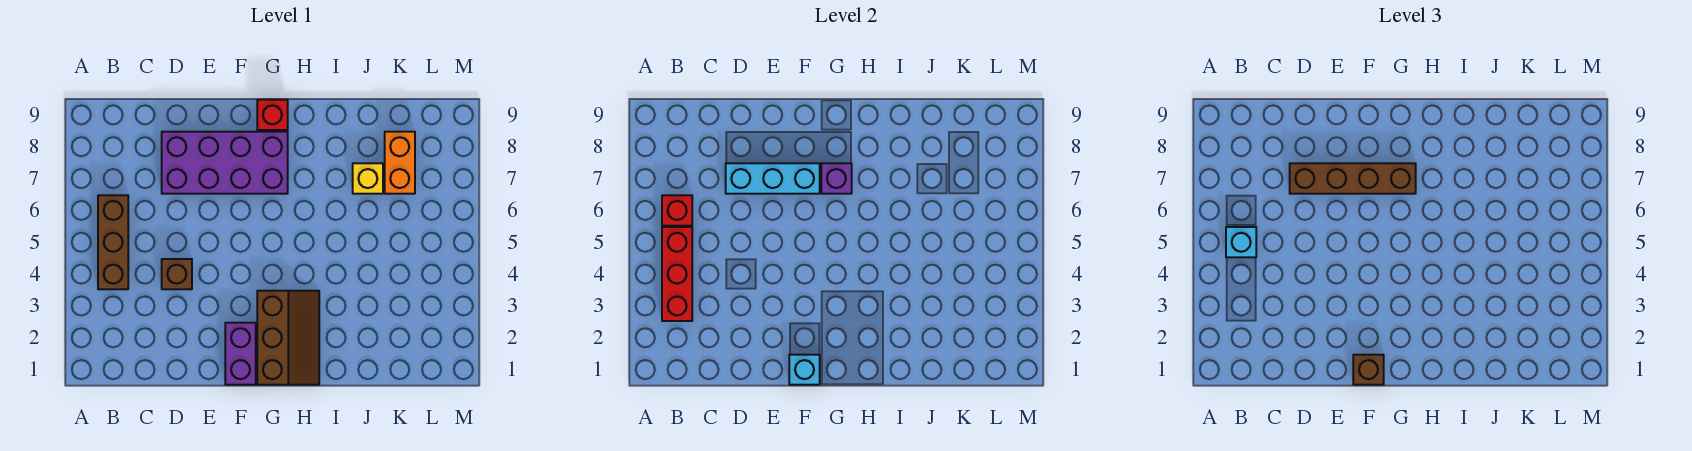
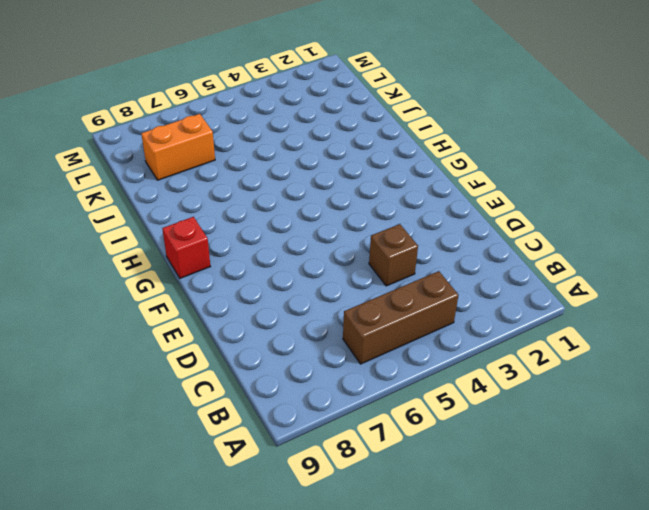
none -> purple brick D7:G8 level 1
none -> purple brick F1:F2 level 1
none -> brown slope G1:H3 level 1 top G

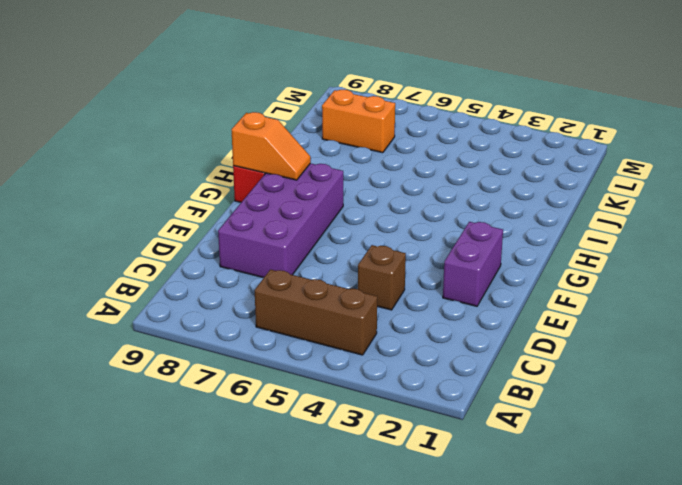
purple brick E2:F2 level 1 -> purple brick F1:F2 level 1
orange slope G8:G9 level 2 top 9 -> none
none -> brown slope G1:H3 level 1 top G
none -> yellow brick J7 level 1
none -> red brick B3:B5 level 2

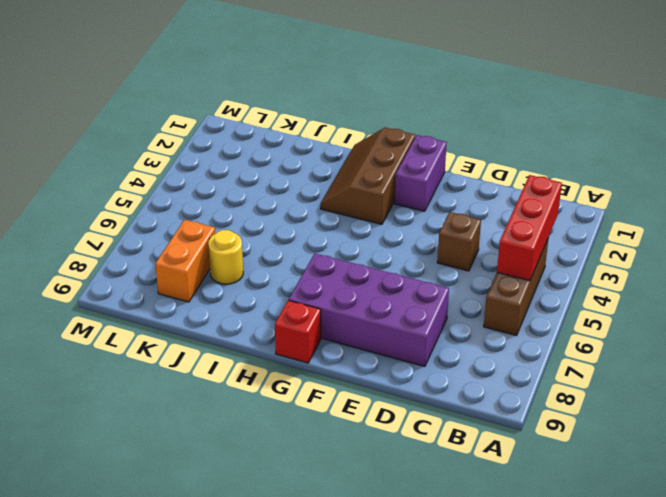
yellow round brick J7 level 1 -> yellow brick J7 level 1
none -> red brick B6 level 2
none -> cyan brick D7:F7 level 2
none -> cyan brick F1 level 2

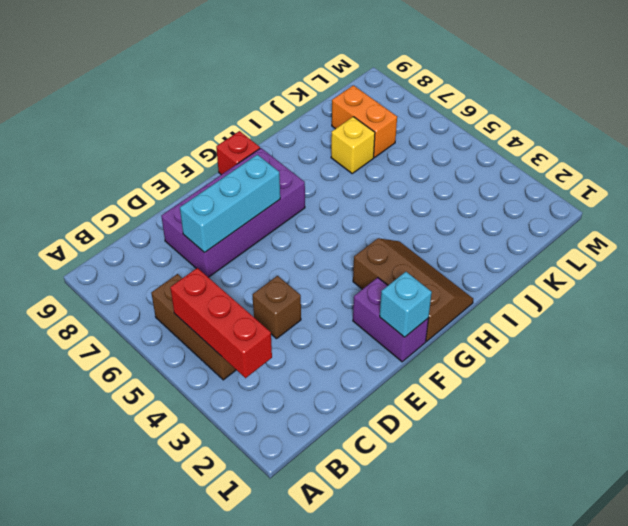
none -> red brick B6 level 2
none -> purple brick G7 level 2
none -> cyan brick B5 level 3

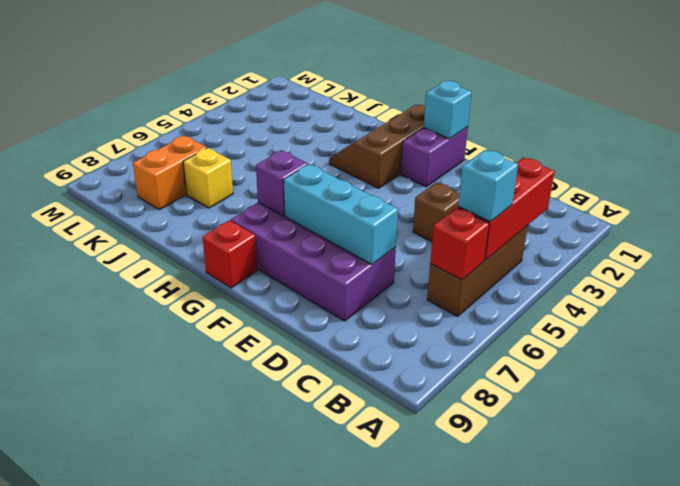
none -> brown brick D7:G7 level 3
none -> brown brick F1 level 3

